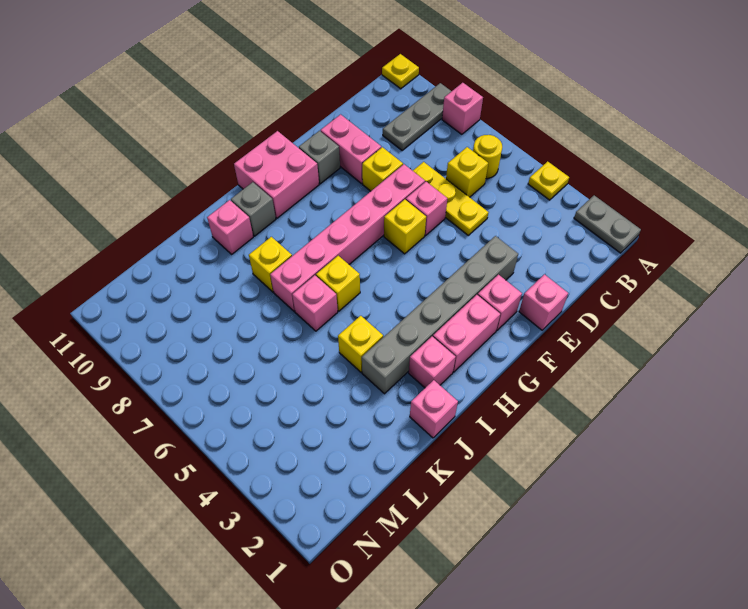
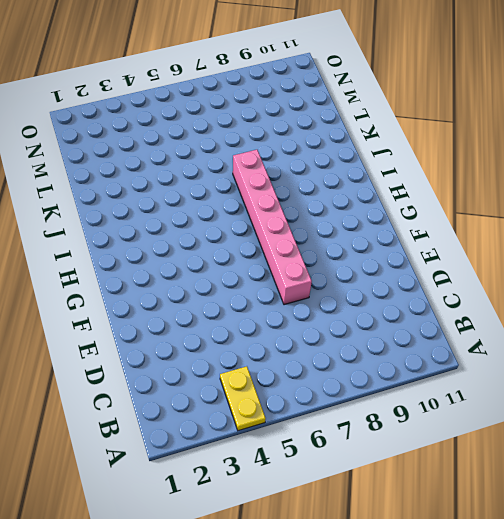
yellow plate A4:B4 level 1 -> yellow plate A4 level 1
none -> grey plate A1:A2 level 1
none -> pink brick A8 level 1
none -> grey plate A9:C9 level 1

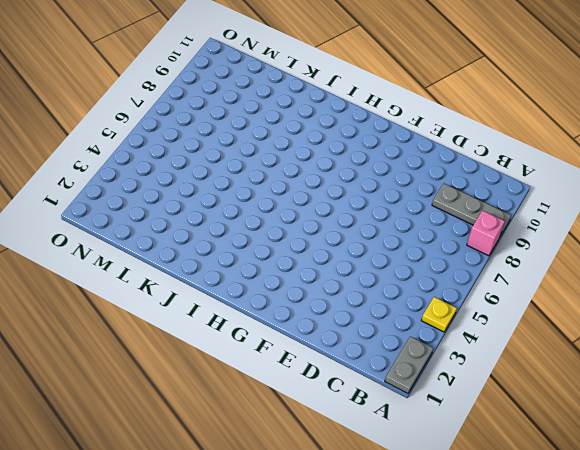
none -> yellow plate A11 level 1
none -> yellow round brick B6 level 1
none -> yellow brick C6 level 1

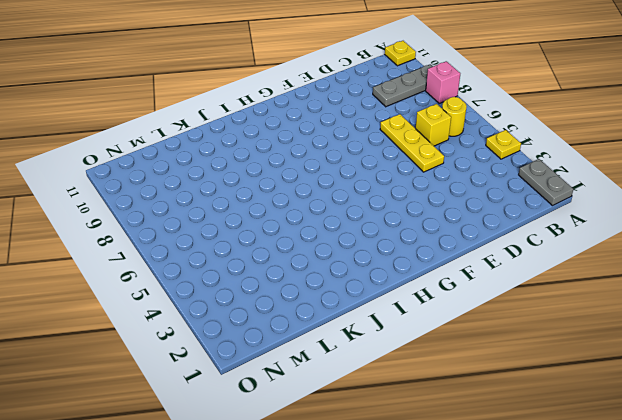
none -> pink brick E1 level 1
none -> grey brick E3:J3 level 1
none -> pink brick E6 level 1

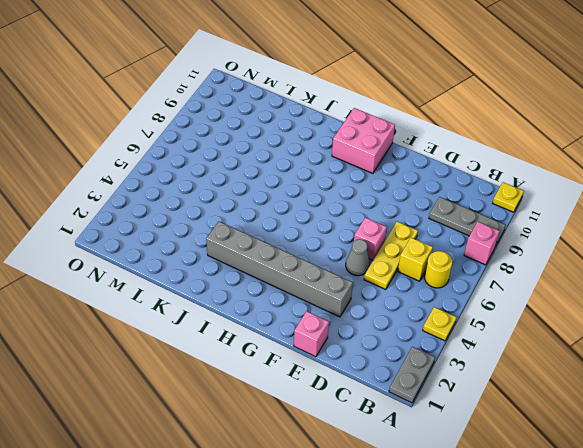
grey cone E5 level 1 -> none
none -> pink brick E7:J7 level 1
none -> yellow brick E8 level 1
none -> pink brick E9:E10 level 1

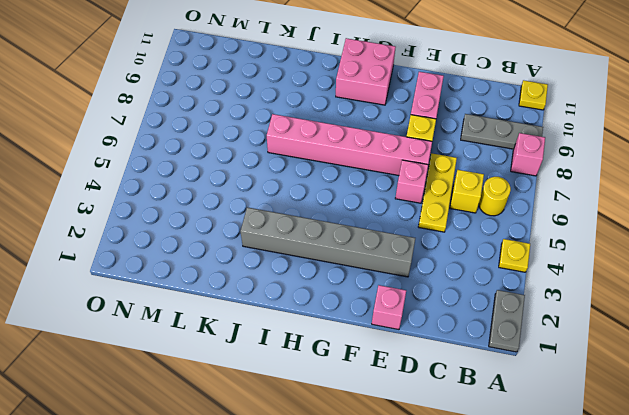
none -> pink brick F2 level 1
none -> yellow brick F6 level 1
none -> grey brick F10 level 1

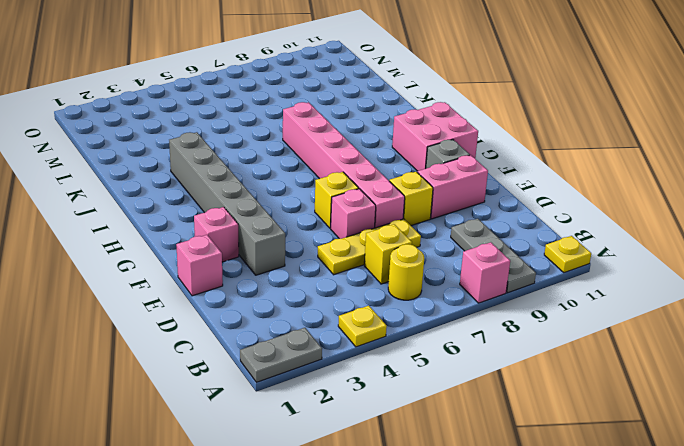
none -> pink brick G2:H2 level 1
none -> pink brick I2 level 1
none -> yellow brick I6 level 1

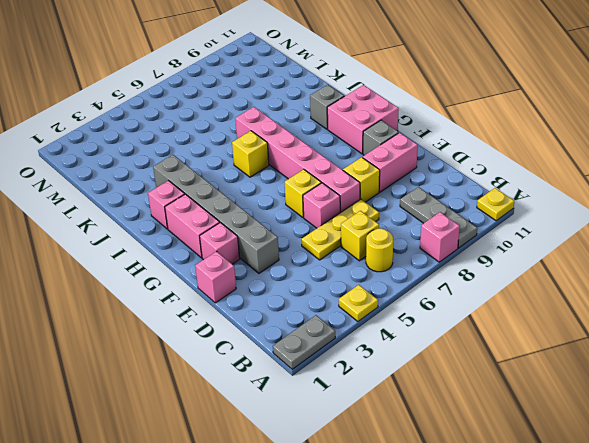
none -> pink brick J1 level 1
none -> yellow brick J4 level 1
none -> pink brick J6 level 1

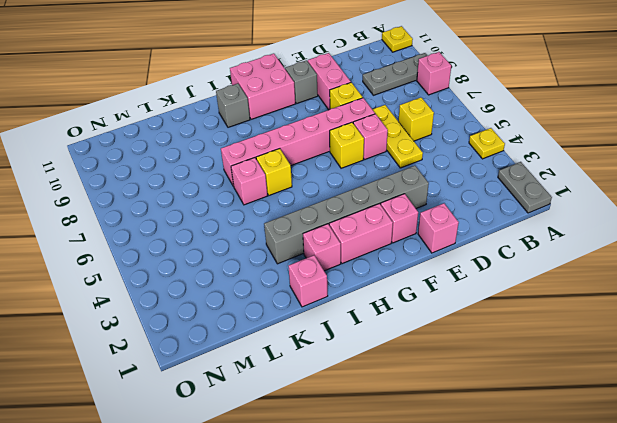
none -> yellow round brick B6 level 1
none -> yellow brick J4 level 1
none -> yellow brick J8 level 1

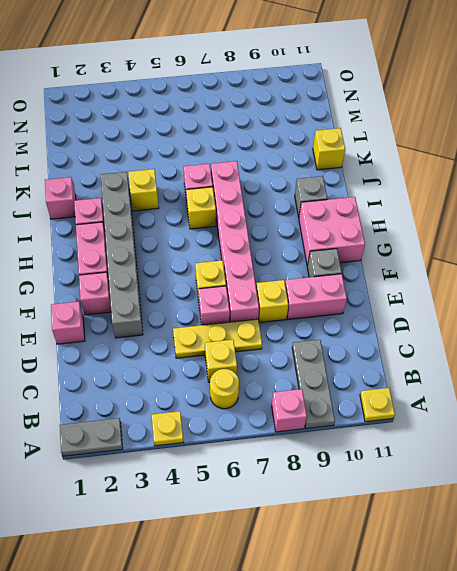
yellow brick K11 level 1 -> yellow brick J8 level 1
none -> pink brick J10 level 1

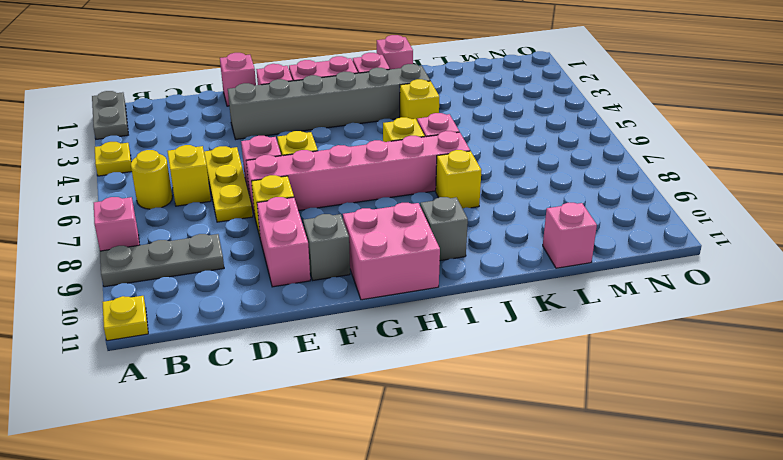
pink brick L11 level 1 -> pink brick J10 level 1

